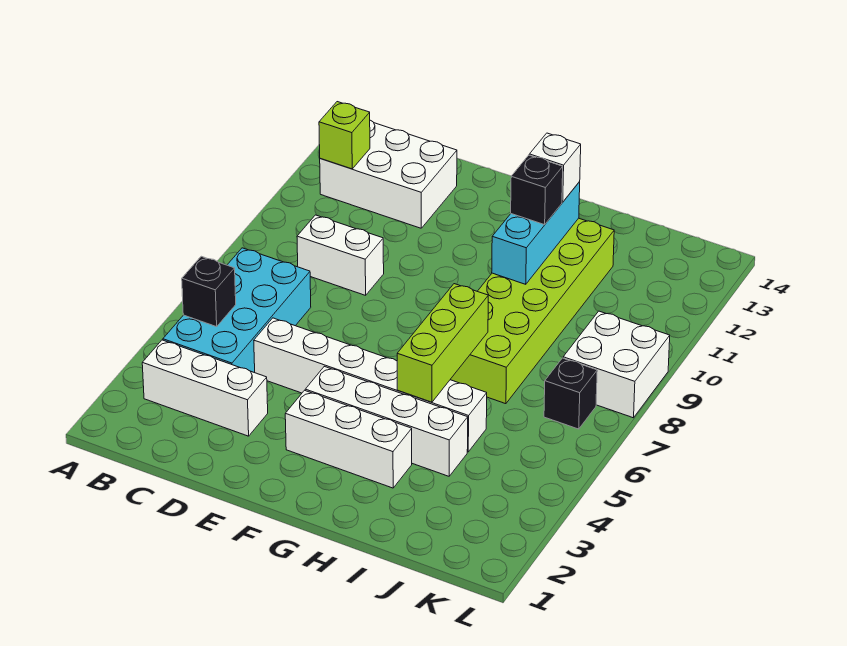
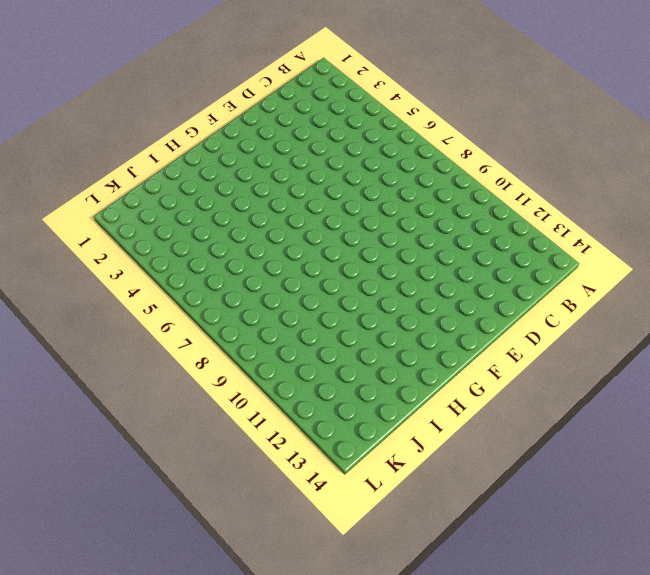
none -> white brick B3:D3 level 1
none -> cyan brick B4:C7 level 1
none -> white brick B12:D13 level 1

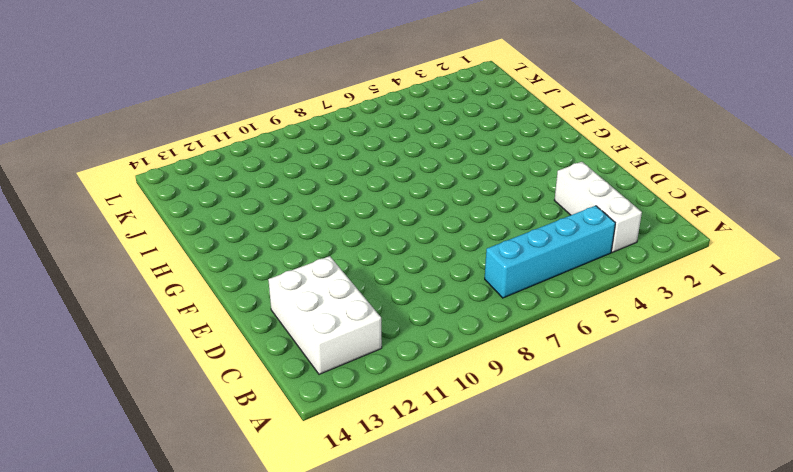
cyan brick B4:B7 level 1 -> cyan brick B4:C7 level 1
none -> white brick C9:D9 level 1
none -> white brick D5:I5 level 1
none -> white brick F3:H3 level 1

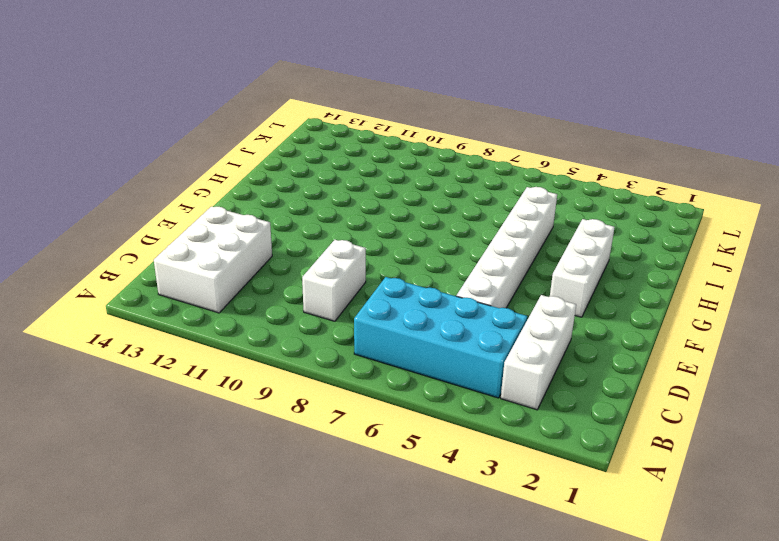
none -> white brick F4:I4 level 1
none -> lime brick H7:I12 level 1
none -> black brick K7 level 1

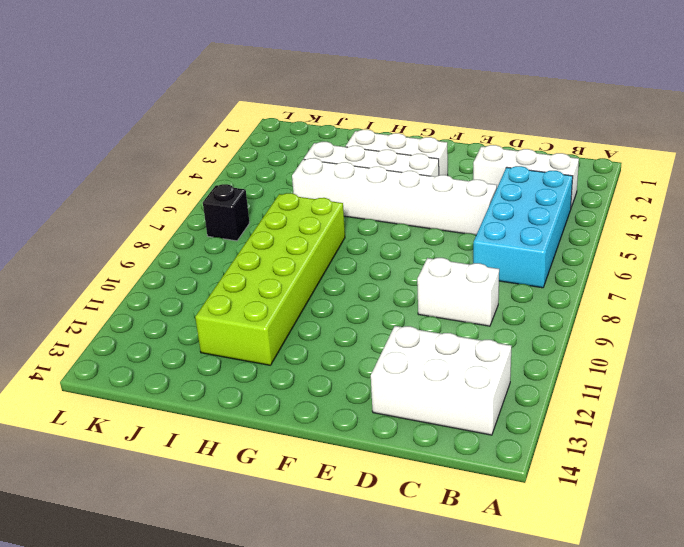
none -> white brick K8:L9 level 1
none -> black brick B5 level 2
none -> lime brick B12 level 2

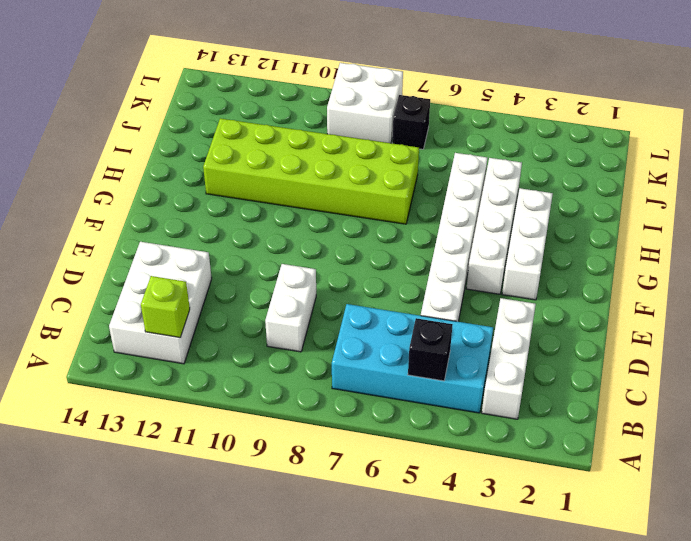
none -> lime brick H5:H7 level 2
none -> cyan brick H10:H12 level 2
none -> black brick H11 level 3

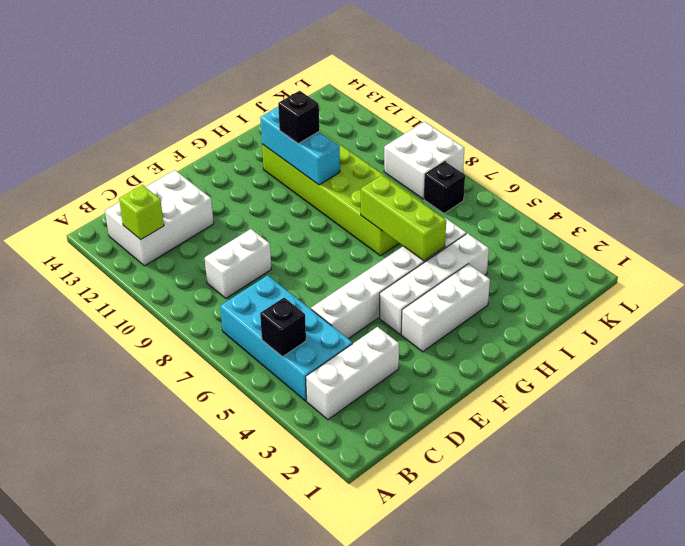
none -> white brick H12 level 3

